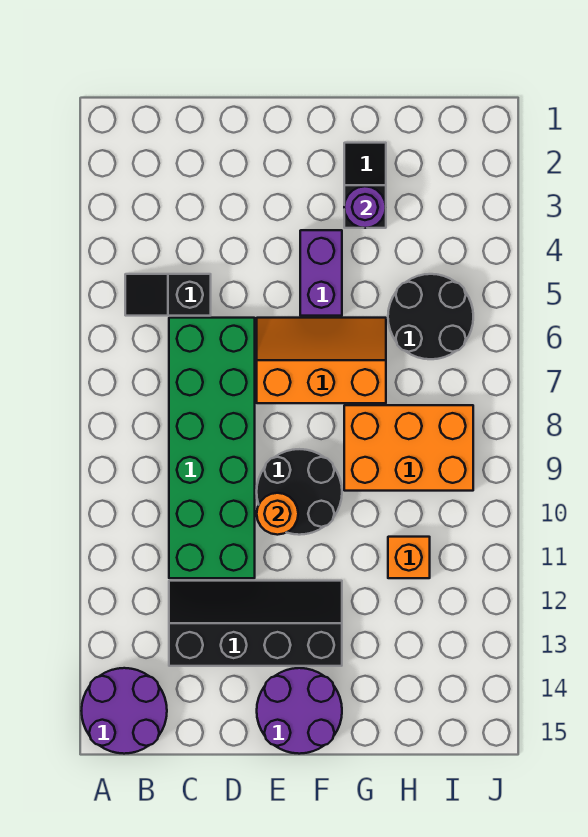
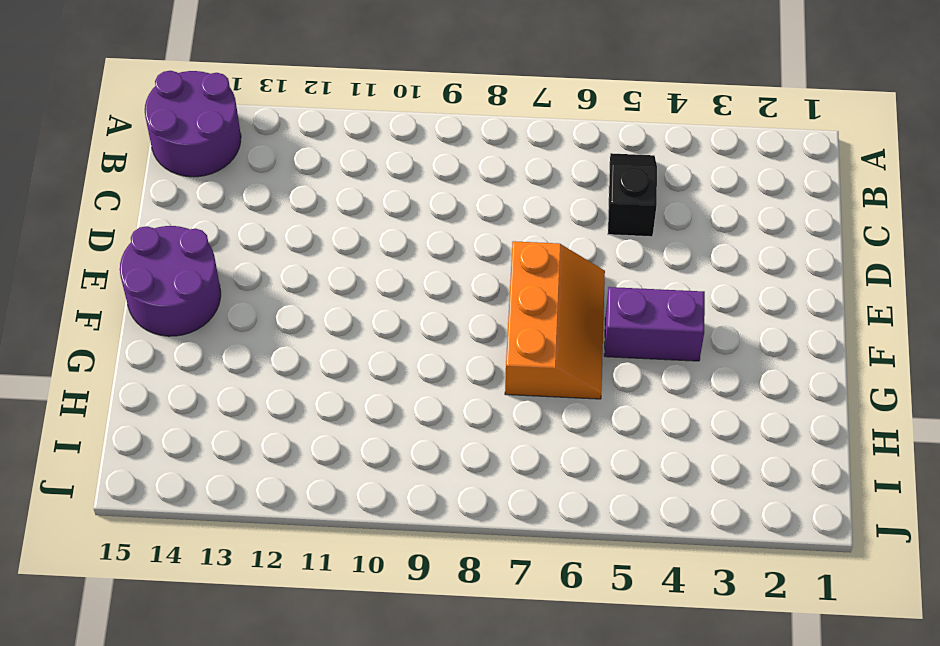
none -> green brick C6:D11 level 1
none -> black slope C12:F13 level 1 top 13
none -> black round brick E9:F10 level 1

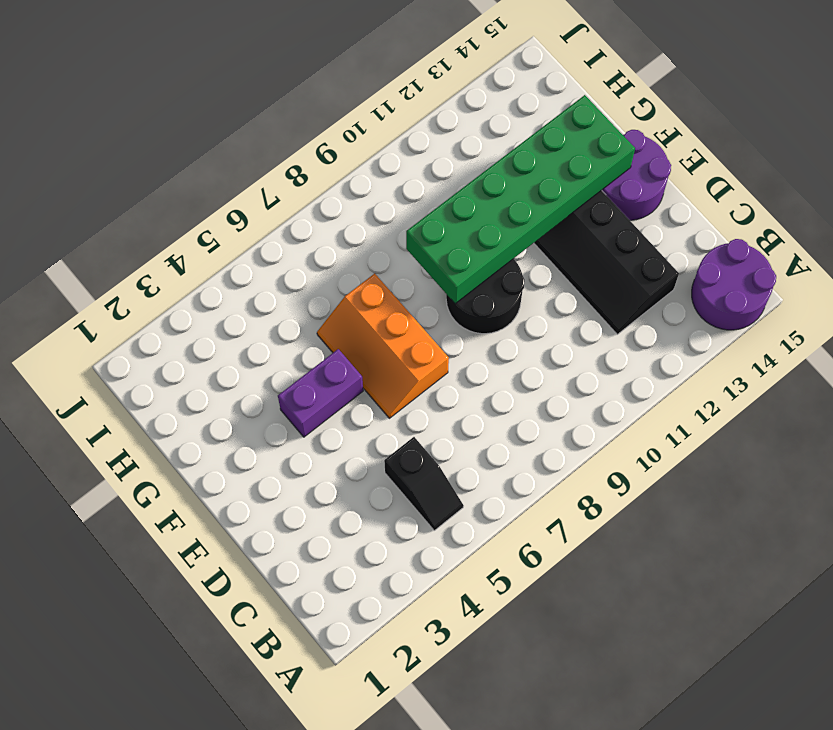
green brick F9:G14 level 2 -> green brick C6:D11 level 1
none -> black slope G2:G3 level 1 top 3
none -> orange brick G8:I9 level 1
none -> black round brick H5:I6 level 1

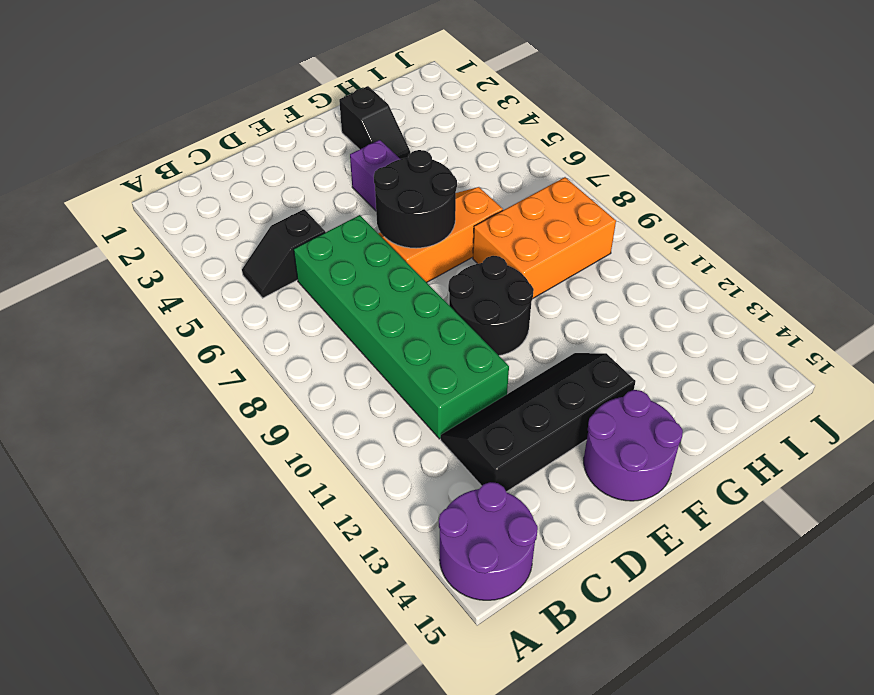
black round brick E6:F7 level 2 -> black round brick H5:I6 level 1
black slope G2:G3 level 1 top 2 -> black slope G2:G3 level 1 top 3
none -> orange brick H11 level 1
none -> orange round brick E10 level 2
none -> purple round brick G3 level 2

